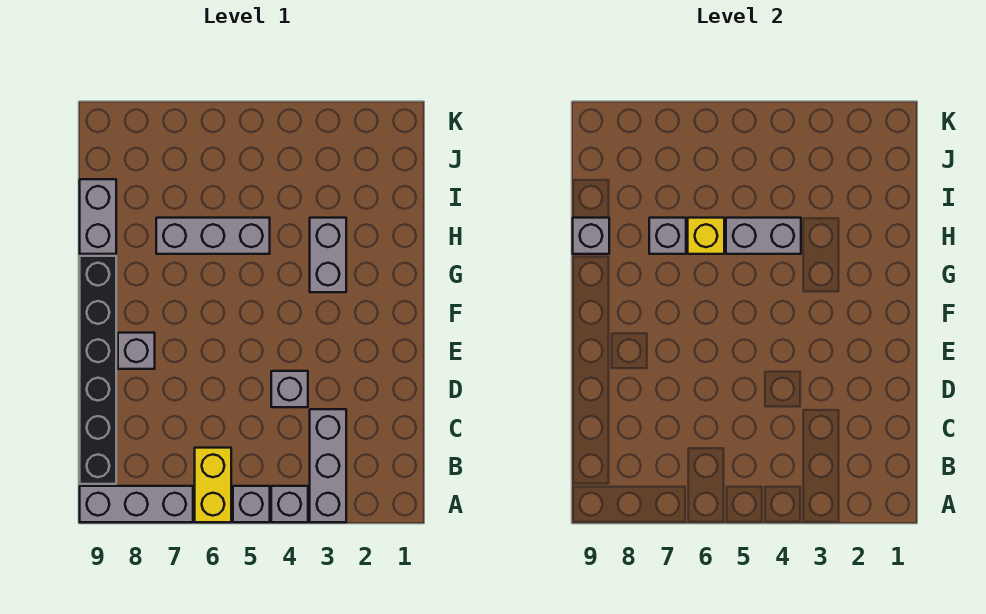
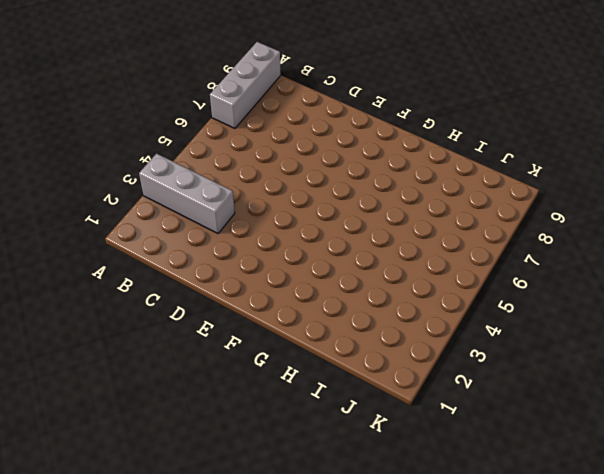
none -> grey brick A4 level 1
none -> grey brick A5 level 1
none -> yellow brick A6:B6 level 1

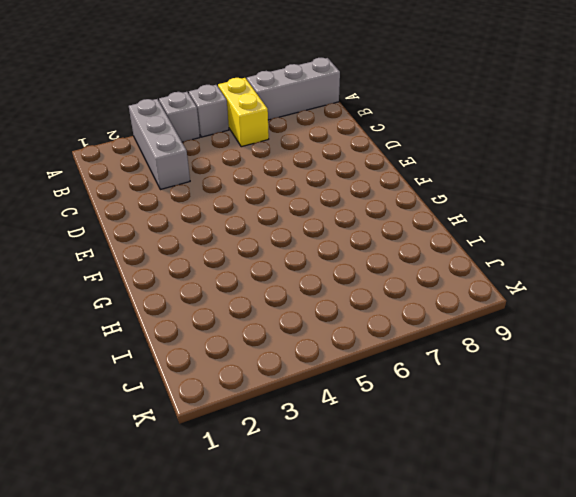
none -> black brick B9:G9 level 1
none -> grey brick D4 level 1
none -> grey brick E8 level 1

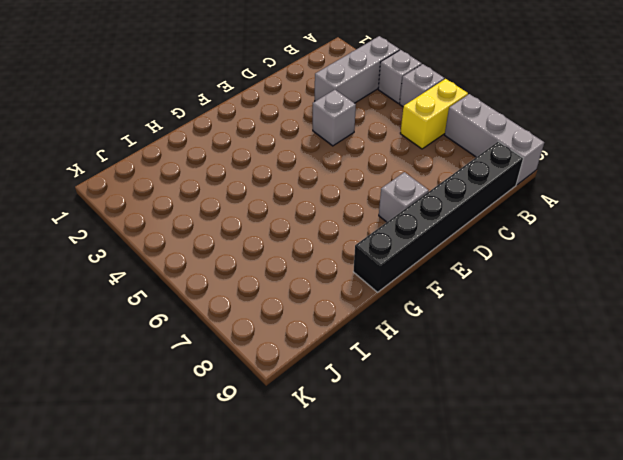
none -> grey brick G3:H3 level 1
none -> grey brick H5:H7 level 1
none -> grey brick H9:I9 level 1

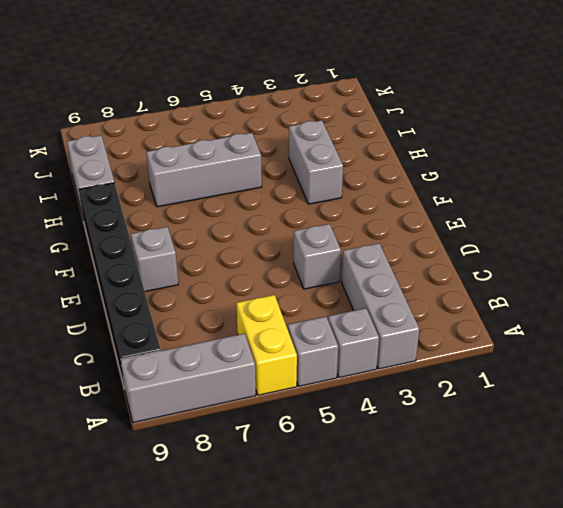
none -> grey brick H4:H5 level 2
none -> yellow brick H6 level 2
none -> grey brick H7 level 2

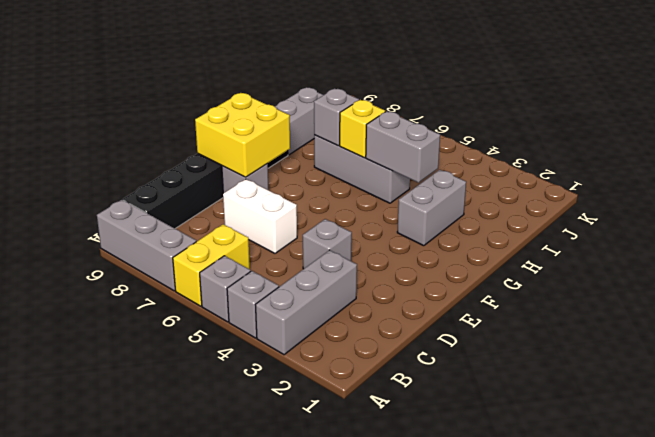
white brick D6:D7 level 1 -> none
yellow brick E8:F9 level 2 -> none
none -> grey brick H9 level 2

